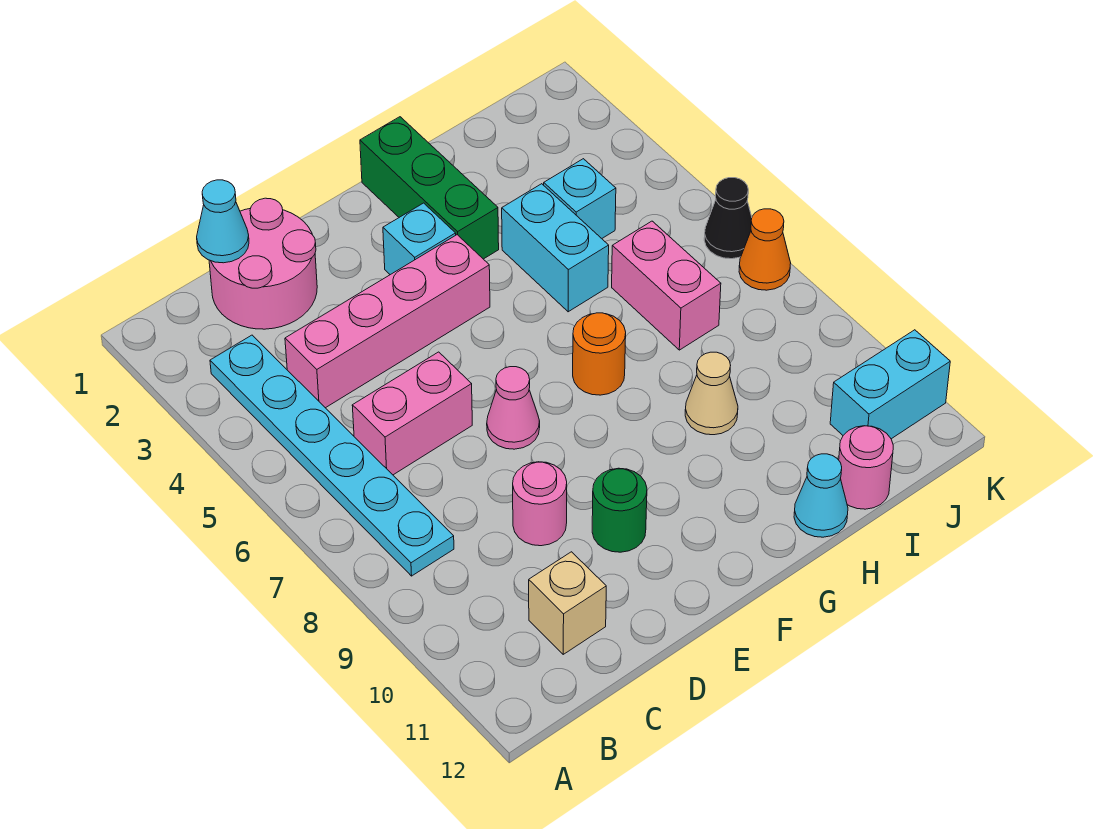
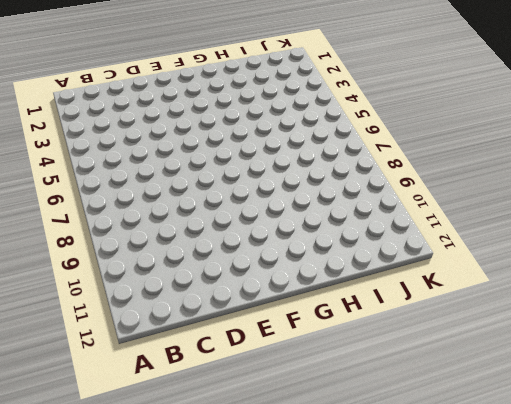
none -> cyan plate B3:B8 level 1
none -> pink round brick C1:D2 level 1
none -> pink brick C4:F4 level 1

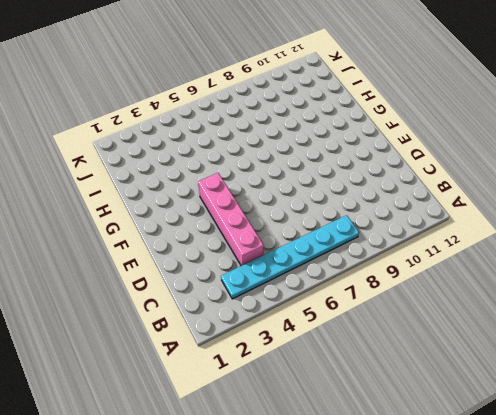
none -> pink round brick C1:D2 level 1
none -> pink brick C6:D6 level 1
none -> tan brick C11 level 1

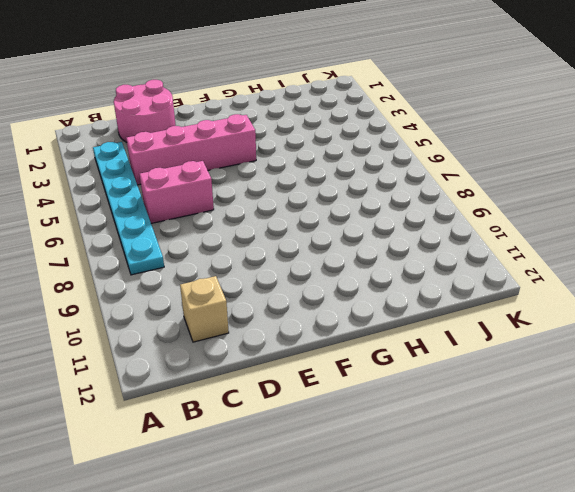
none -> pink round brick D9 level 1
none -> pink cone E7 level 1
none -> green round brick E10 level 1

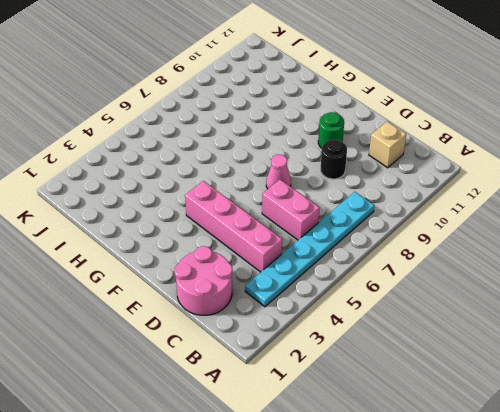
black round brick D9 level 1 -> pink round brick D9 level 1
none -> cyan brick F3 level 1
none -> green brick G1:G3 level 1
none -> orange round brick G7 level 1

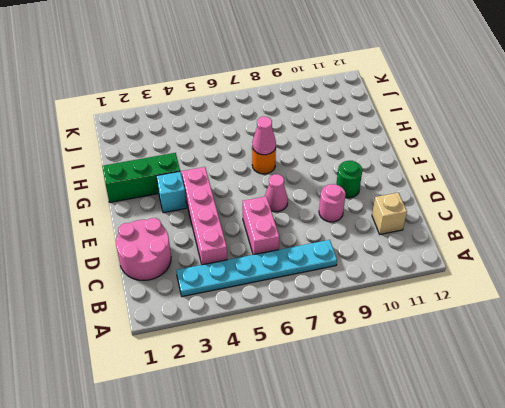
pink cone G7 level 2 -> none
none -> cyan brick H4:H5 level 1
none -> tan cone H9 level 1
none -> cyan cone H12 level 1

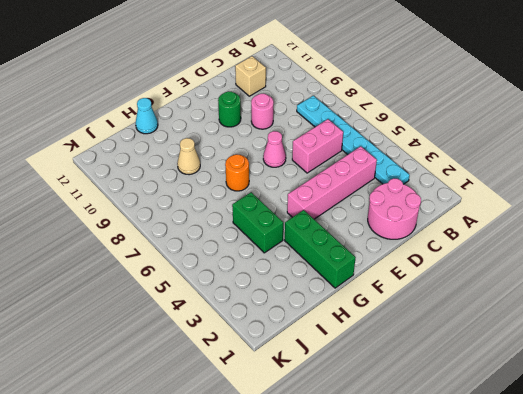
green brick H4:H5 level 1 -> cyan brick H4:H5 level 1
none -> cyan brick F3 level 1
none -> cyan brick I4 level 1
none -> pink brick I6:I7 level 1

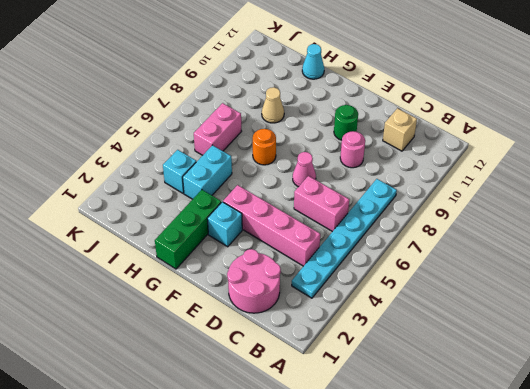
none -> pink round brick I12 level 1
none -> cyan brick J11:K11 level 1
none -> black cone K6 level 1

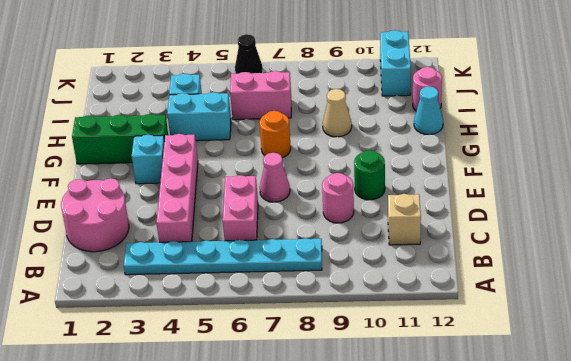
none -> orange cone K7 level 1
none -> cyan cone C1 level 2

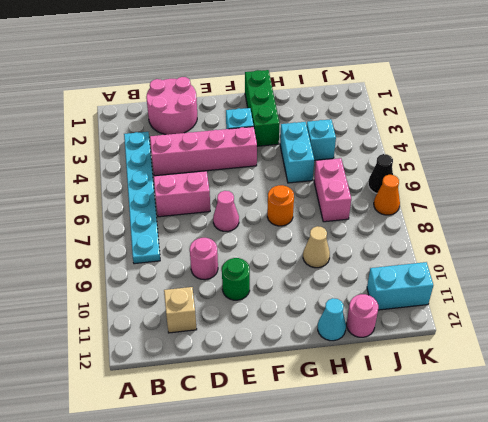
none -> cyan cone C1 level 2

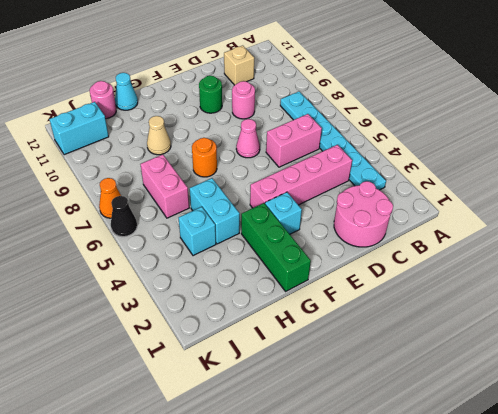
none -> cyan cone C1 level 2

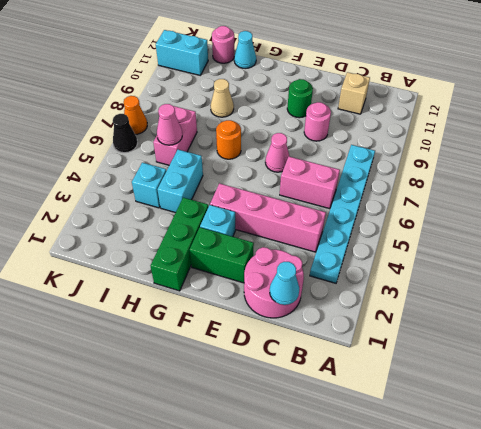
green brick E2:F2 level 1 -> none
pink cone I6 level 2 -> none

